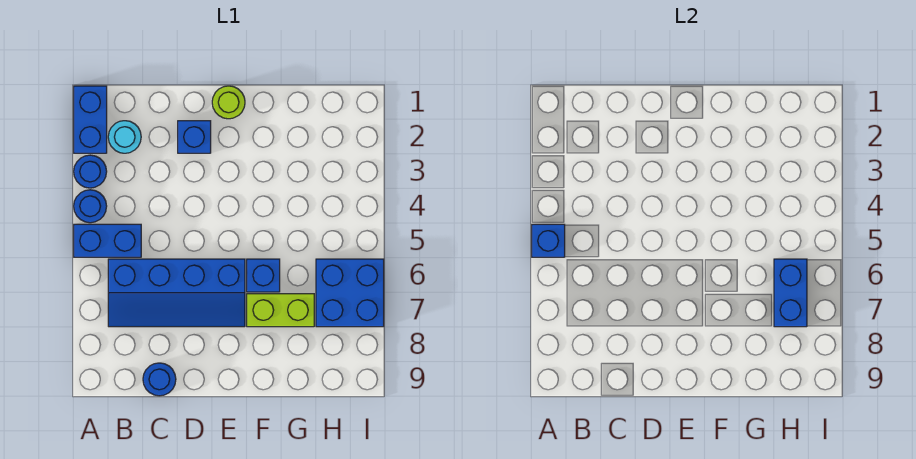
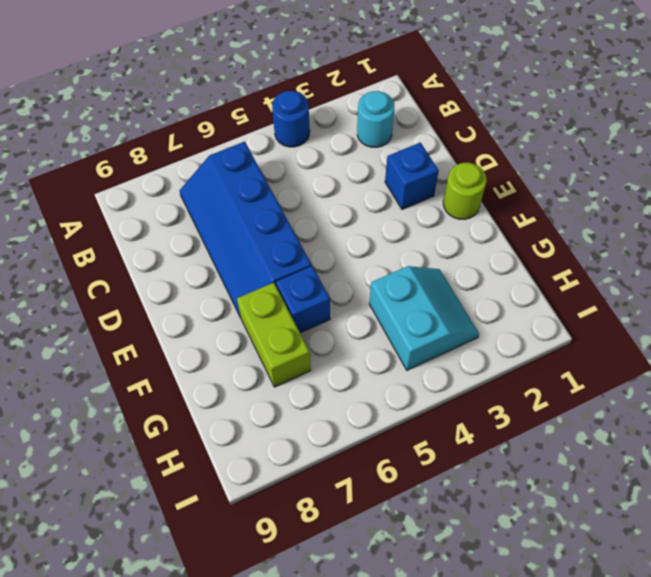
cyan slope G3:H4 level 1 top 4 -> none
none -> blue brick A1:A2 level 1
none -> blue round brick A3 level 1
none -> blue brick A5:B5 level 1

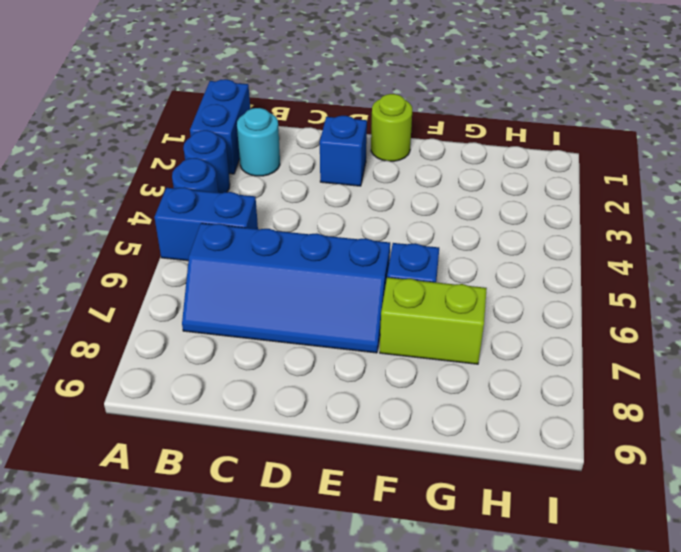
none -> blue round brick C9 level 1
none -> blue brick H6:I7 level 1
none -> blue brick A5 level 2

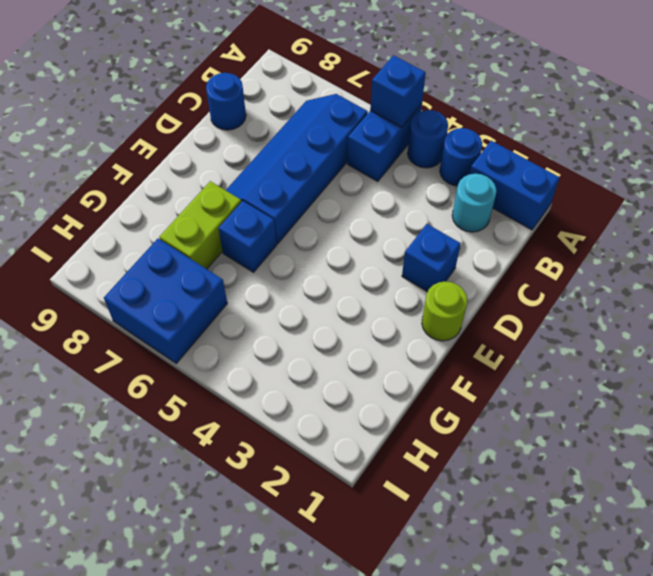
none -> blue brick H6:H7 level 2

